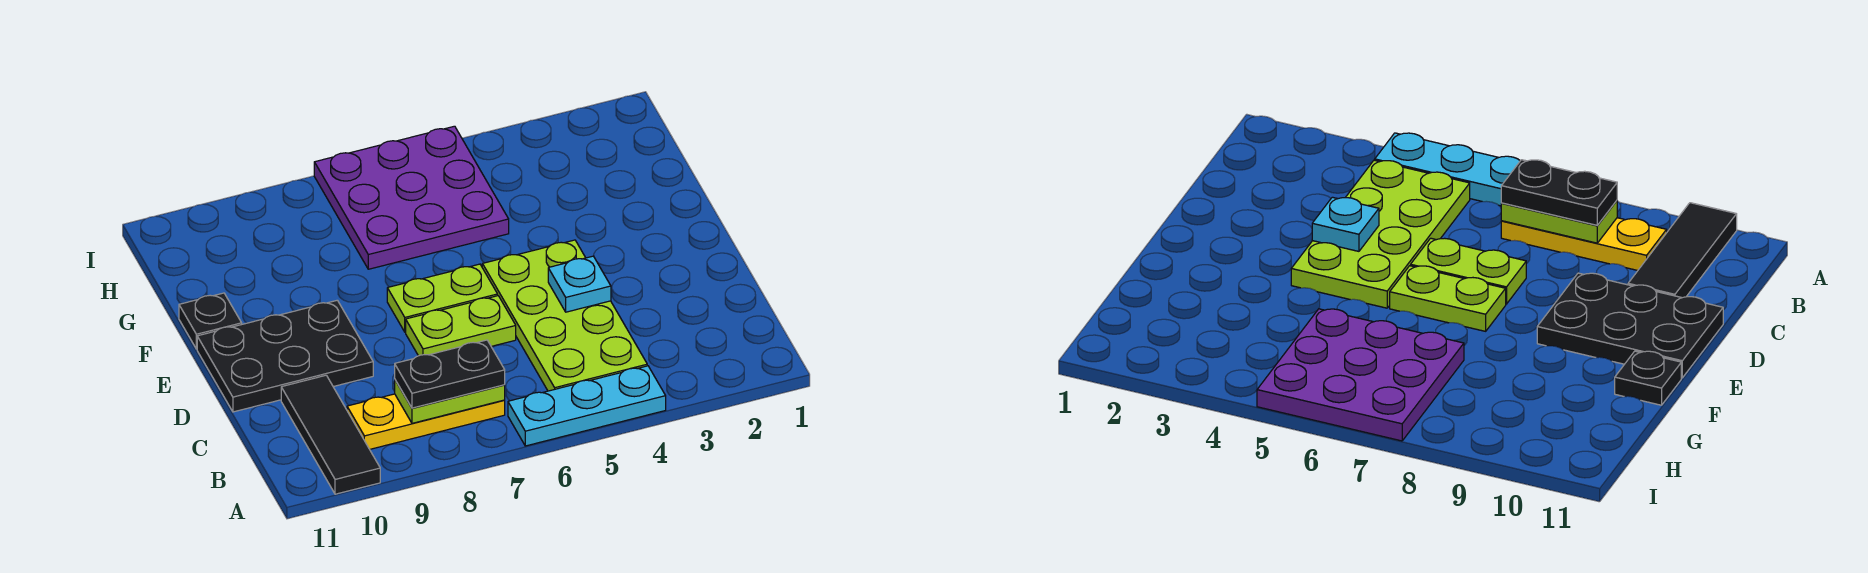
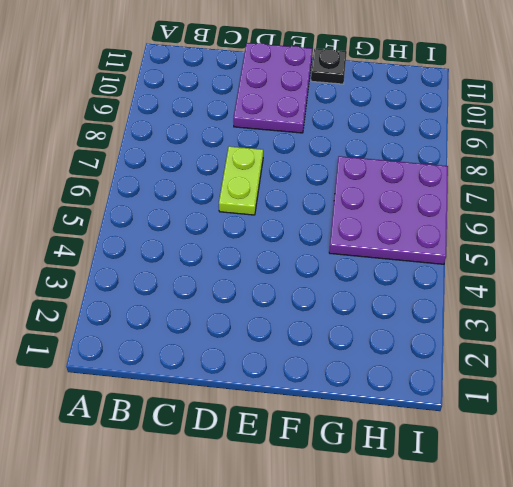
purple plate D9:E11 level 1 -> black plate D9:E11 level 1
none -> cyan plate A4:A6 level 1
none -> black tile A10:C10 level 1
none -> lime plate B4:E5 level 1

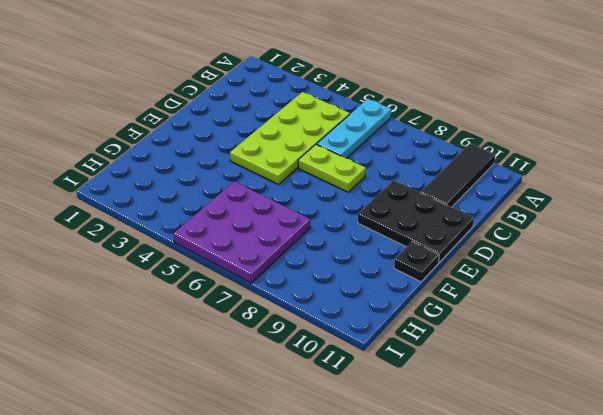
cyan plate A6:C6 level 1 -> cyan plate A4:A6 level 1
none -> yellow plate B7:B9 level 1
none -> lime plate E6:E7 level 1
none -> lime plate B7:B8 level 2

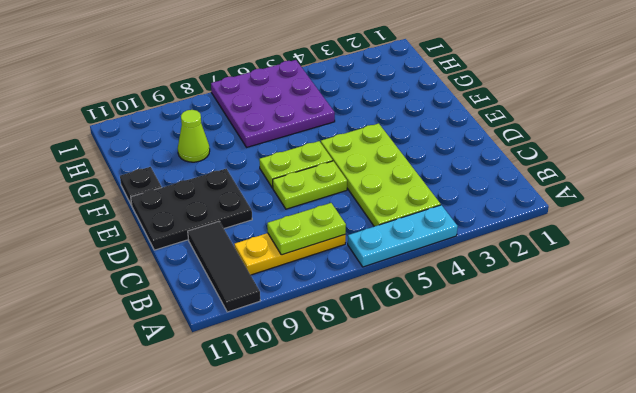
lime cone G9 level 1 -> none
none -> cyan plate D4 level 2
none -> black plate B7:B8 level 3

